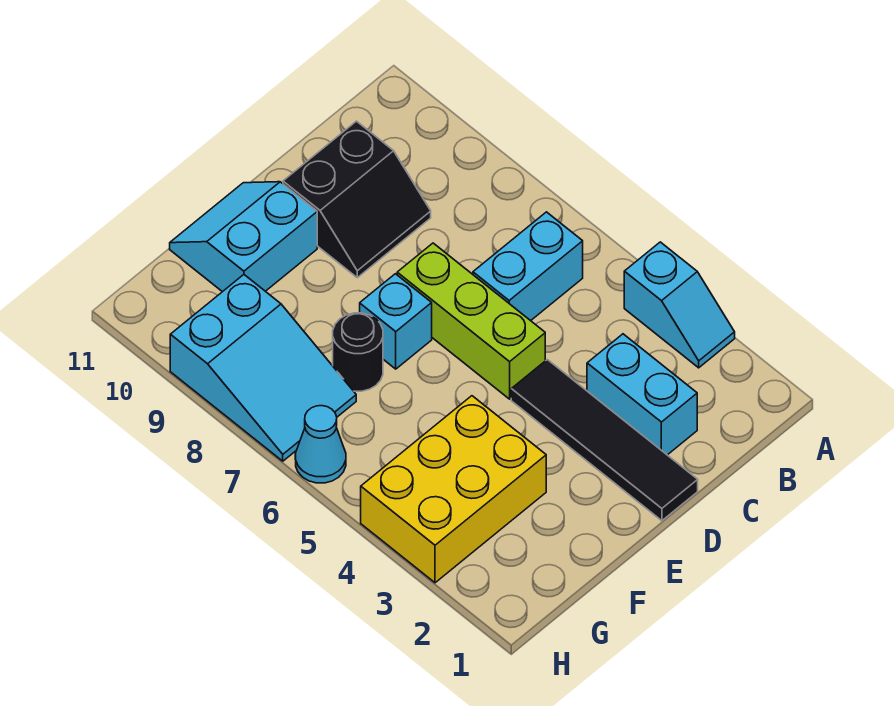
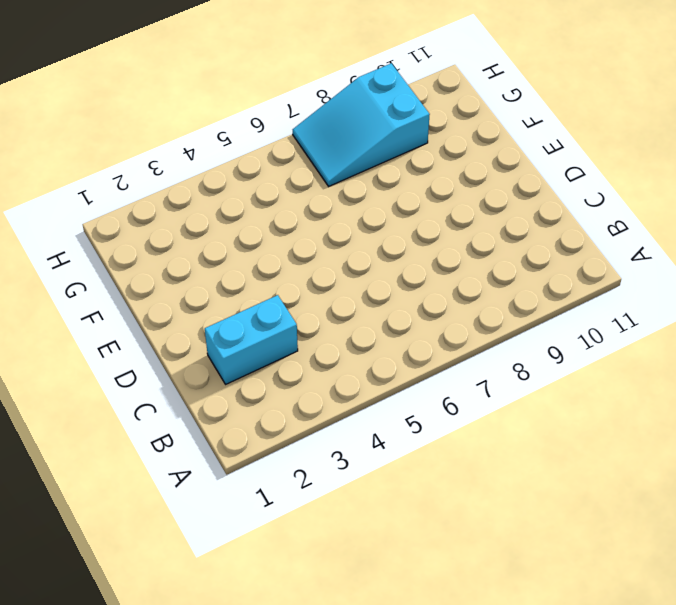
none -> cyan slope A3:A4 level 1 top 4
none -> cyan brick B6:C6 level 1
none -> black slope C9:D10 level 1 top 10

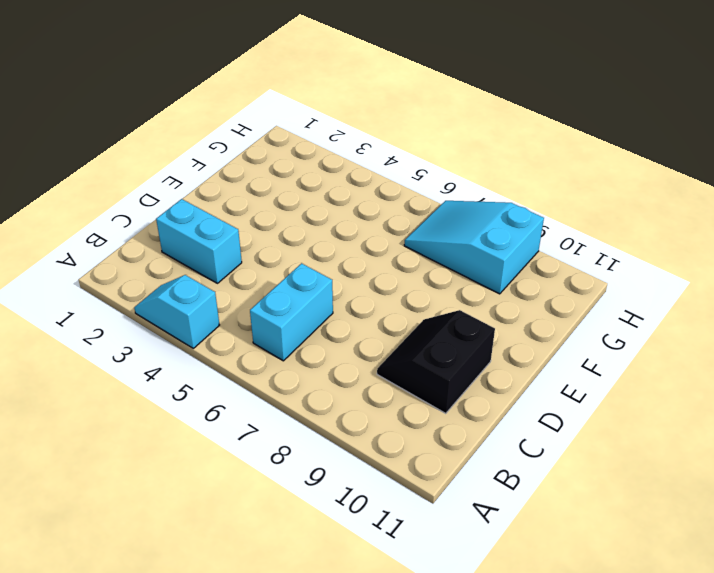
none -> black tile D1:D4 level 1
none -> lime brick D5:D7 level 1
none -> cyan brick E7 level 1

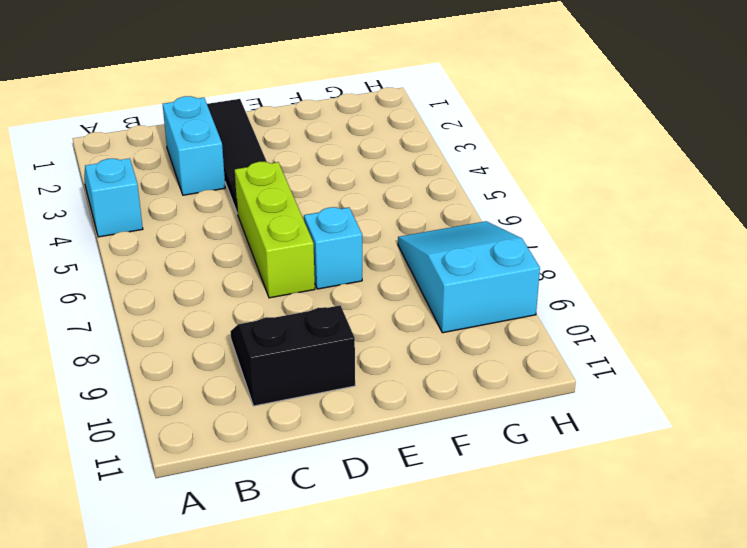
none -> cyan brick B6:C6 level 1
none -> cyan slope E10:F11 level 1 top 10
none -> yellow brick F3:H4 level 1

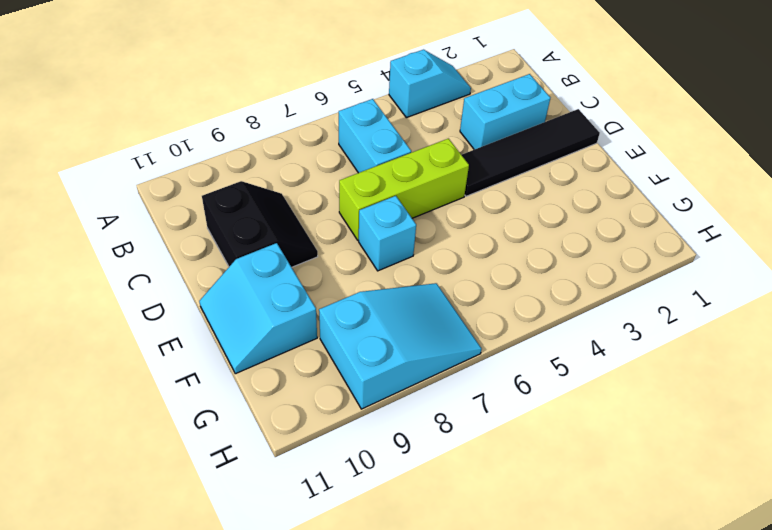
none -> yellow brick F3:H4 level 1
none -> black round brick F7 level 1
none -> cyan cone H6 level 1

